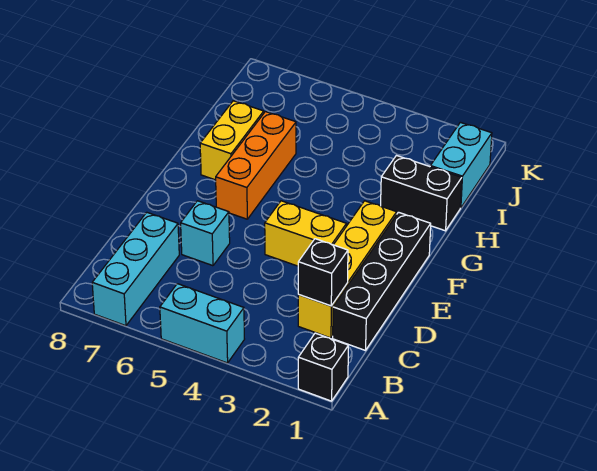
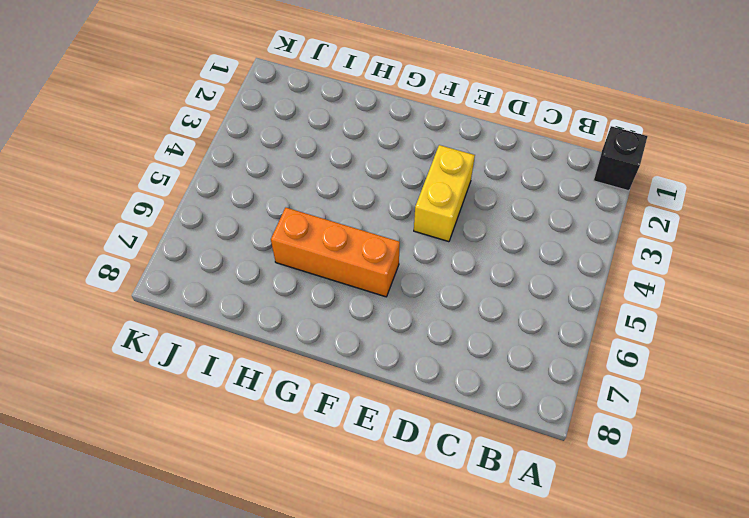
none -> cyan brick A4:A5 level 1
none -> cyan brick A7:C7 level 1
none -> black brick C1:F1 level 1

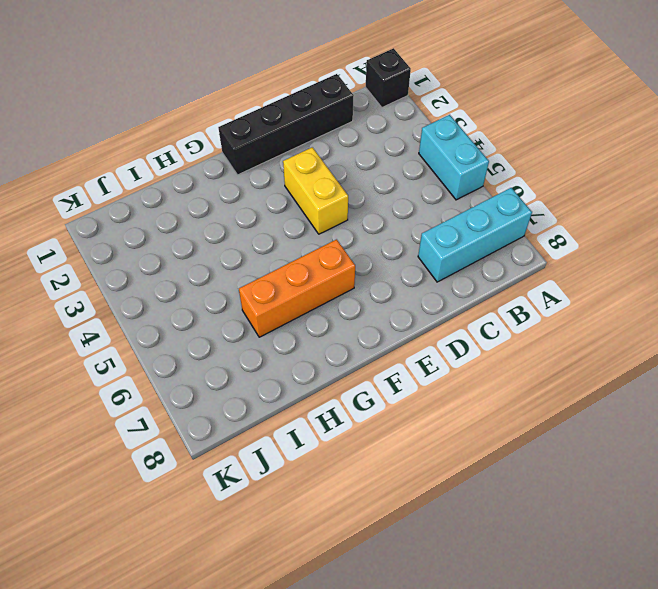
none -> yellow brick C2:F2 level 1
none -> cyan brick D6 level 1
none -> yellow brick G7:H7 level 1

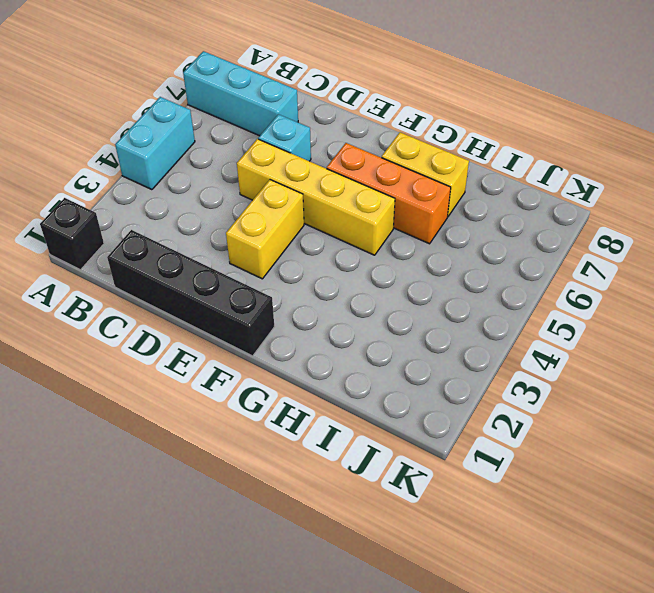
yellow brick D5:G5 level 1 -> yellow brick C2:F2 level 1
none -> black brick H1:H2 level 1
none -> cyan brick I1:J1 level 1
none -> black brick C2 level 2

